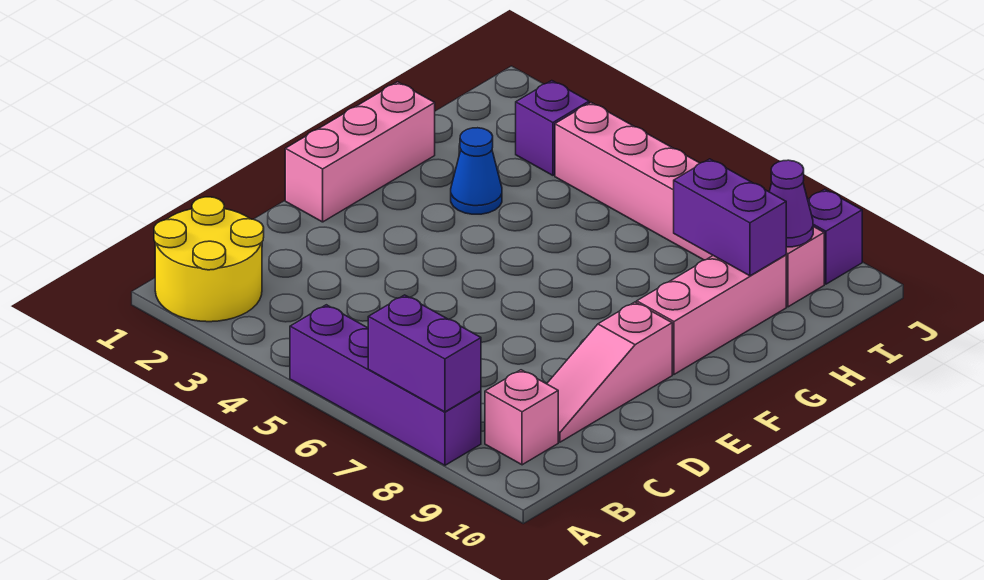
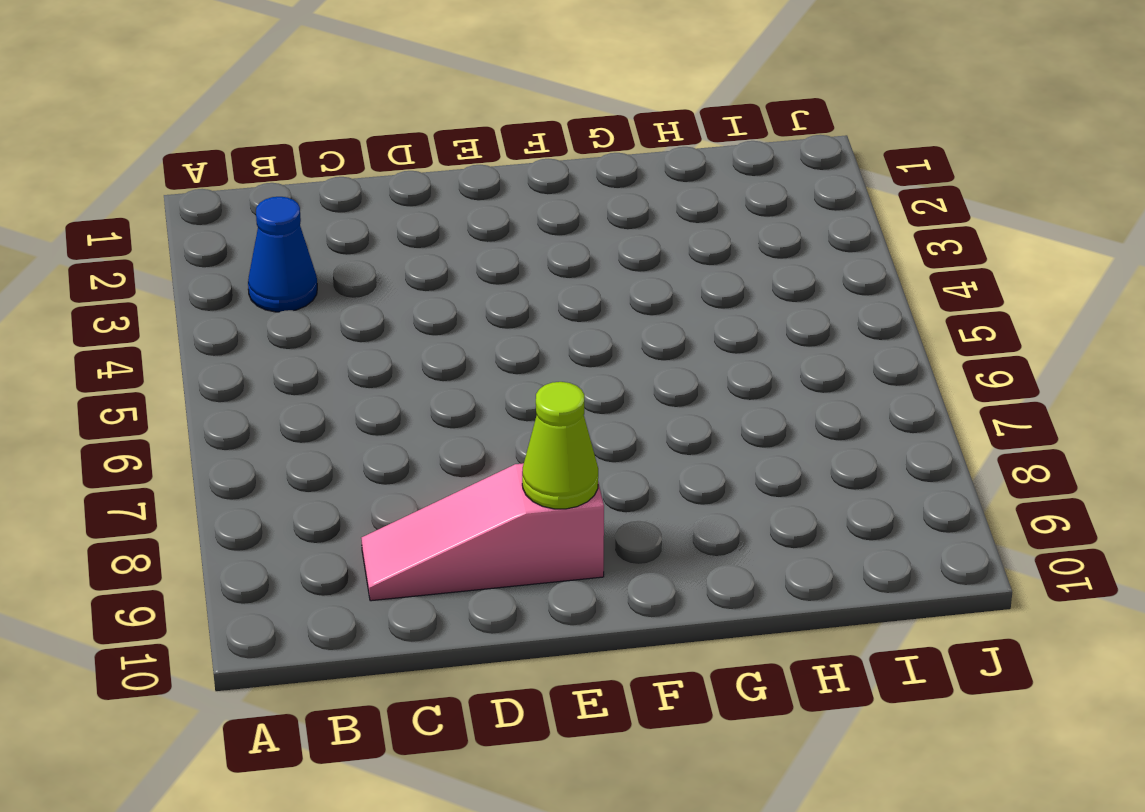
blue cone B3 level 1 -> blue cone G3 level 1
lime cone E9 level 2 -> none
none -> yellow round brick A1:B2 level 1
none -> purple brick A5:A8 level 1
none -> pink brick B9 level 1

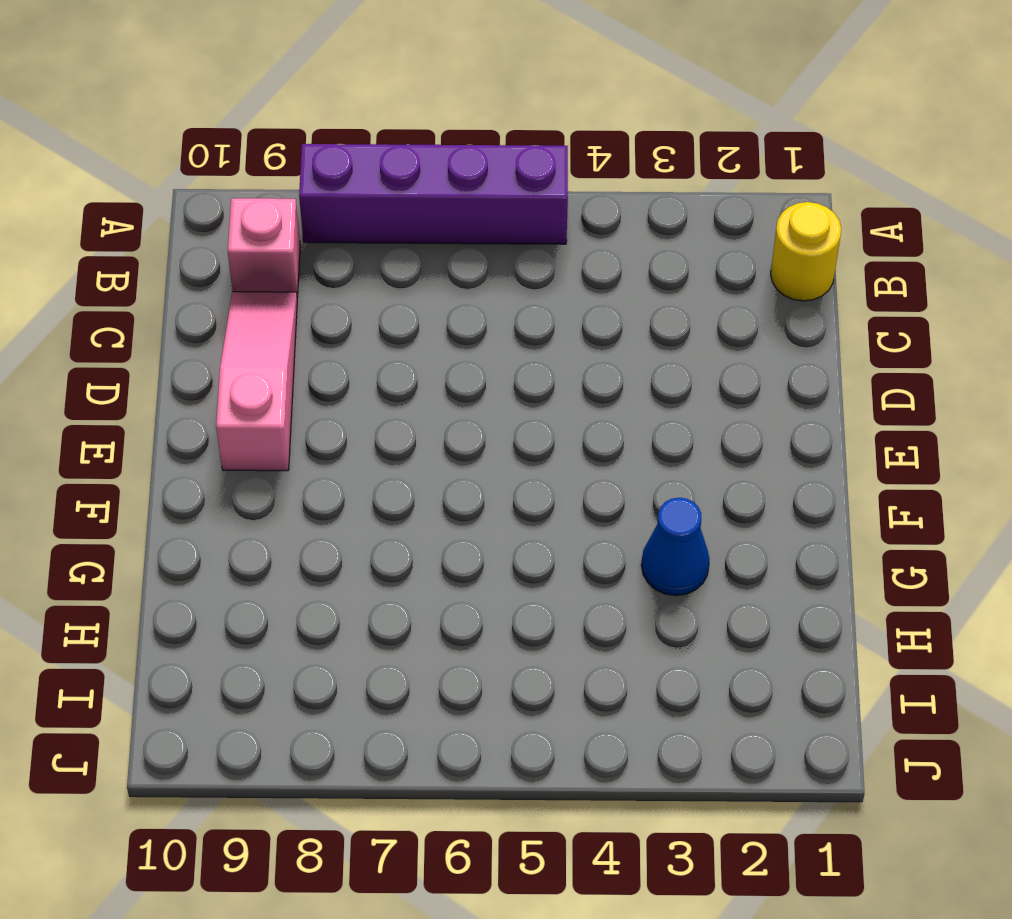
yellow round brick B1 level 1 -> yellow round brick A1:B2 level 1
none -> pink brick E1:G1 level 1
none -> pink brick F9:H9 level 1
none -> purple brick I3 level 1

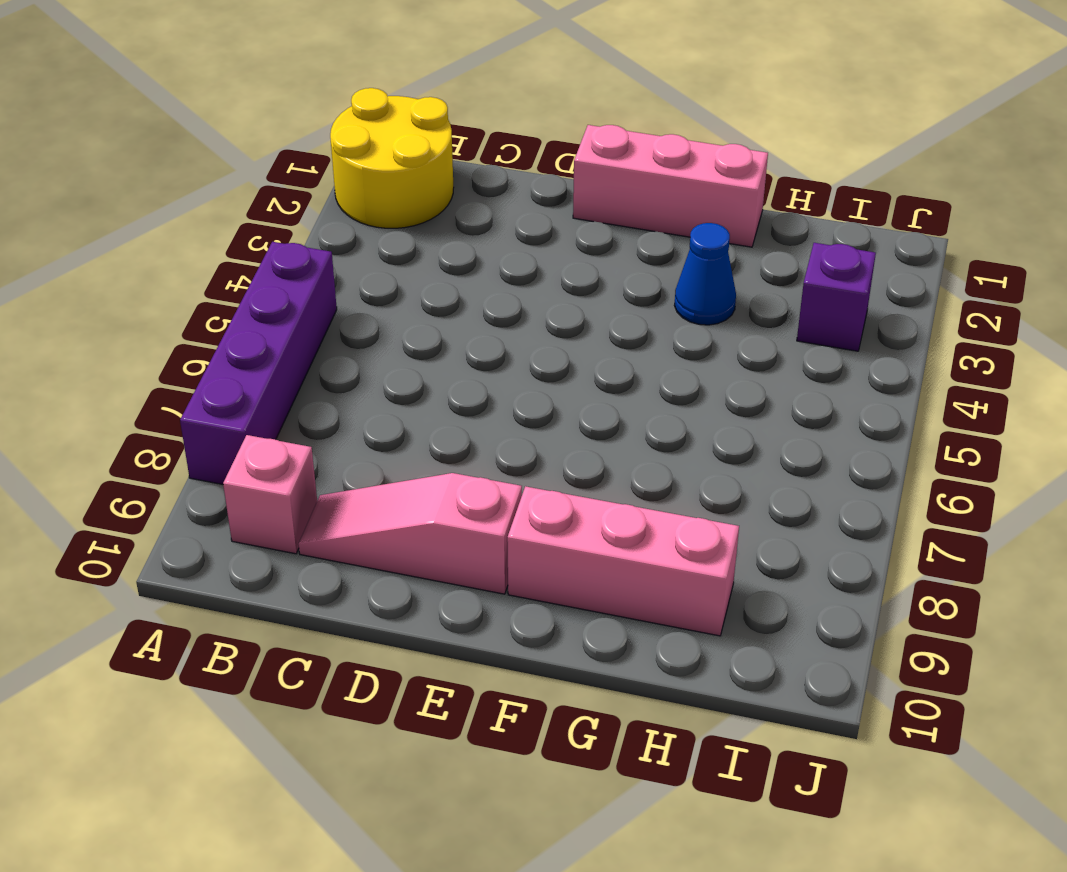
none -> pink brick I4:I9 level 1
none -> purple brick J9 level 1
none -> purple brick A7:A8 level 2

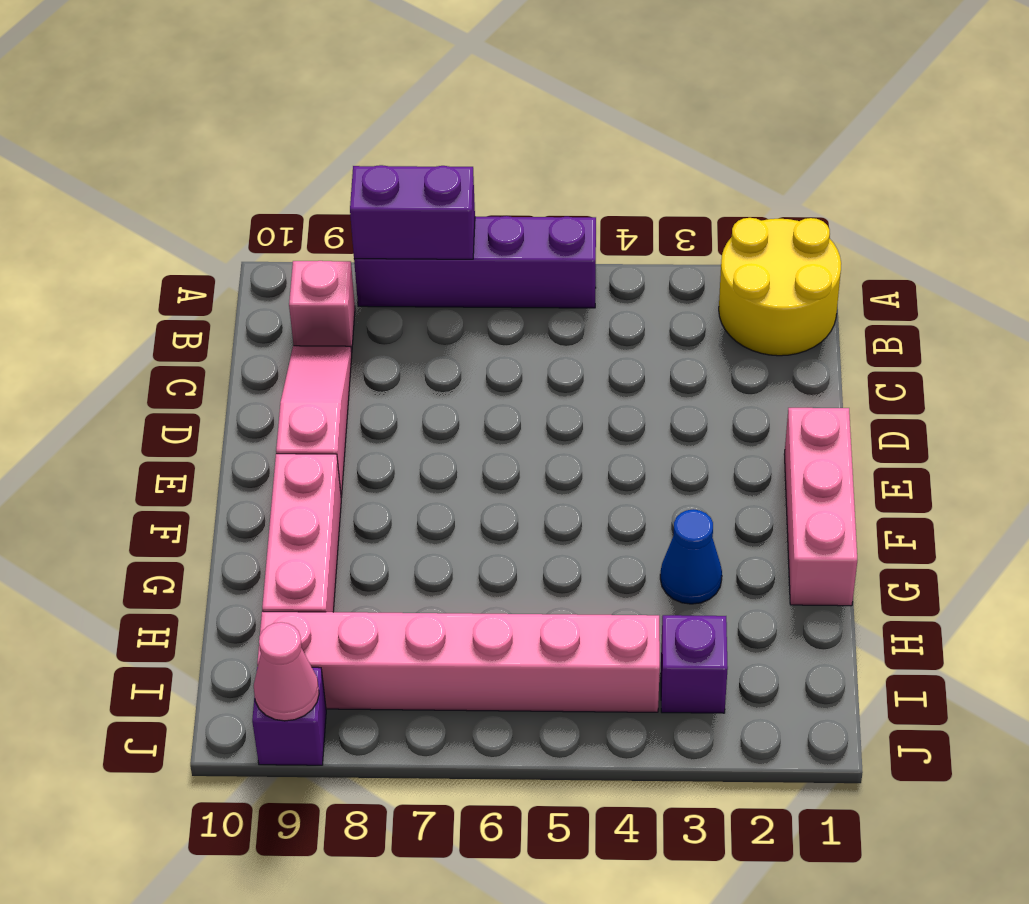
pink cone J9 level 2 -> none
none -> purple brick H8:H9 level 2
none -> purple cone I9 level 2

